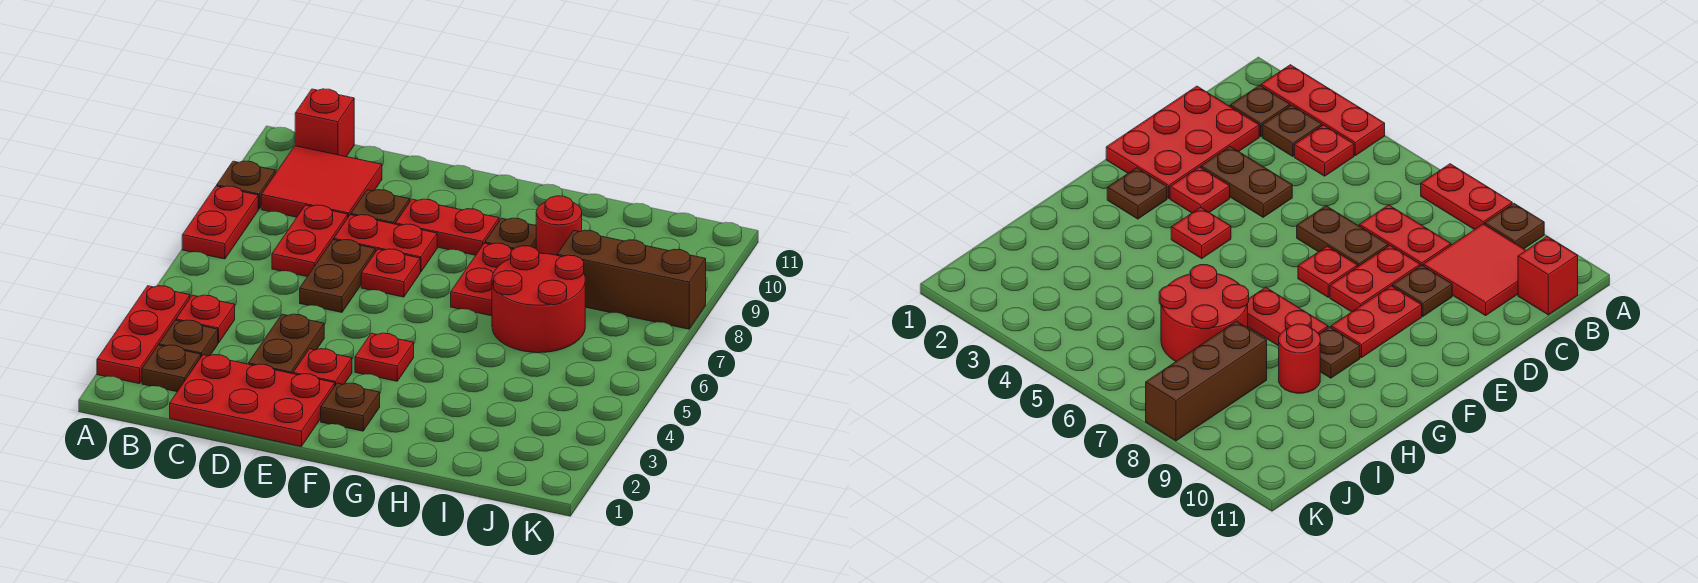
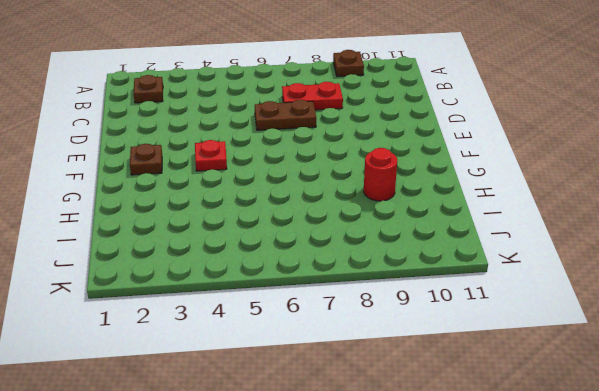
none -> red plate A2:A4 level 1
none -> red plate A7:A8 level 1
none -> brown plate B3 level 1

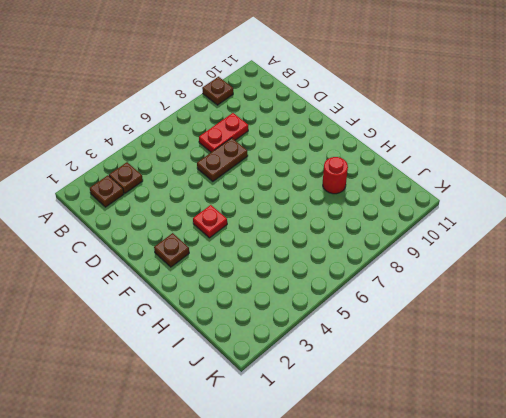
none -> red plate A2:A4 level 1
none -> red plate A7:A8 level 1
none -> red plate B4 level 1

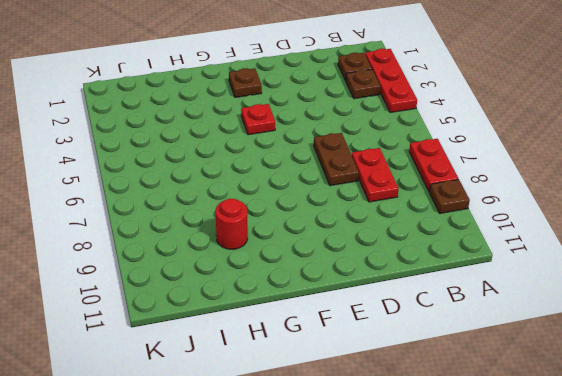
none -> red plate B4 level 1
none -> red tile B9:C10 level 1
none -> red brick B11 level 1

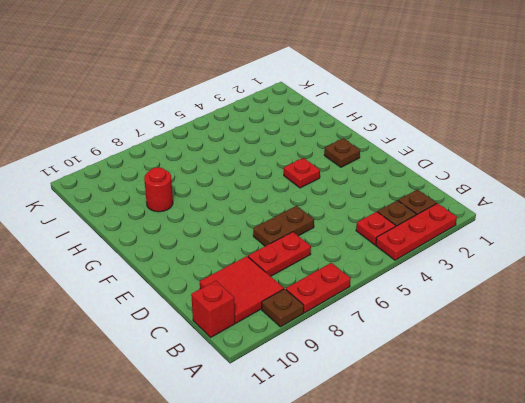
none -> red plate C1:E2 level 1
none -> brown plate D3:D4 level 1
none -> red plate D8:E8 level 1

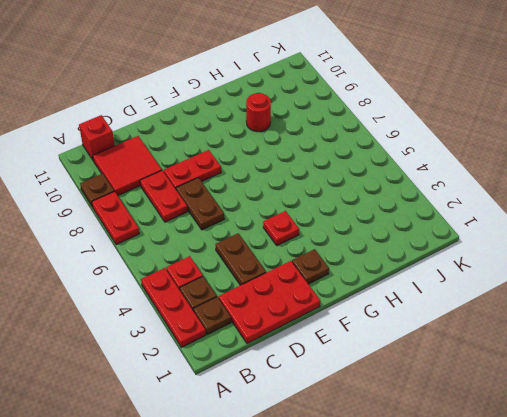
none -> brown plate D9 level 1
none -> red plate E3 level 1
none -> red plate E7 level 1

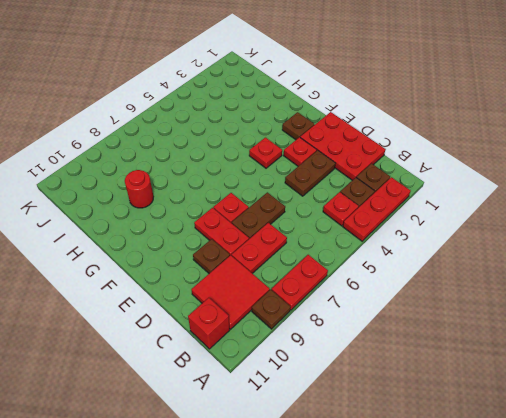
none -> red plate E9:F9 level 1
none -> red plate G7:G8 level 1
none -> brown plate G9 level 1

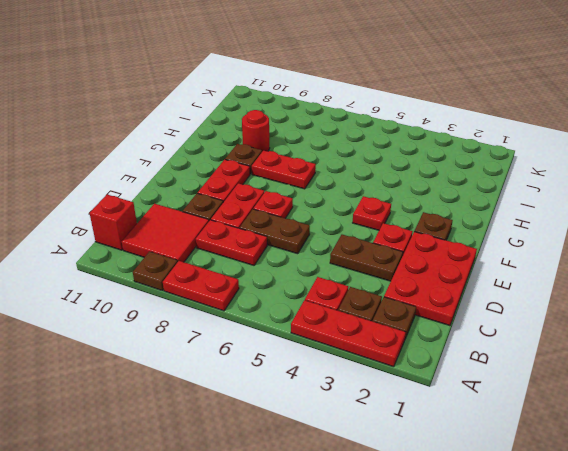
none -> red round brick H6:I7 level 1
none -> brown brick I8:K8 level 1

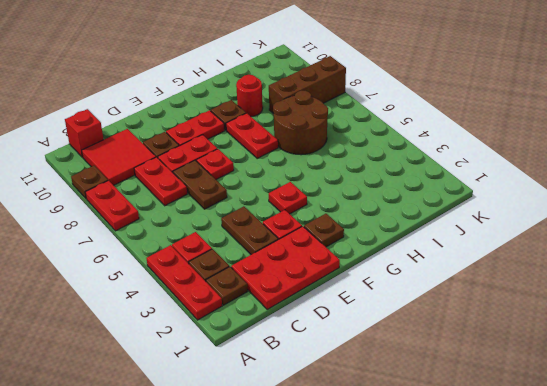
brown round brick H6:I7 level 1 -> red round brick H6:I7 level 1

